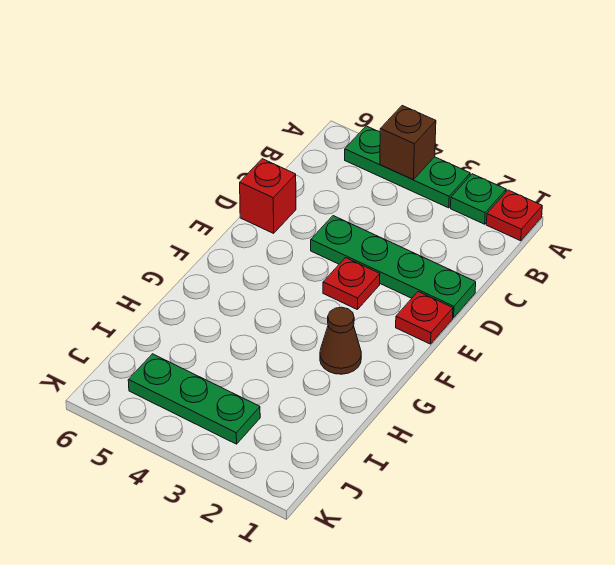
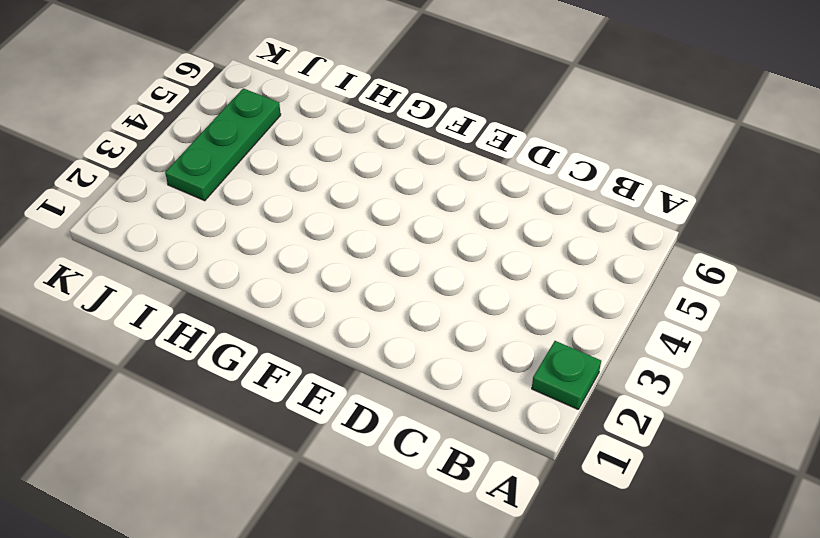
none -> red plate A1 level 1
none -> green plate A3:A5 level 1

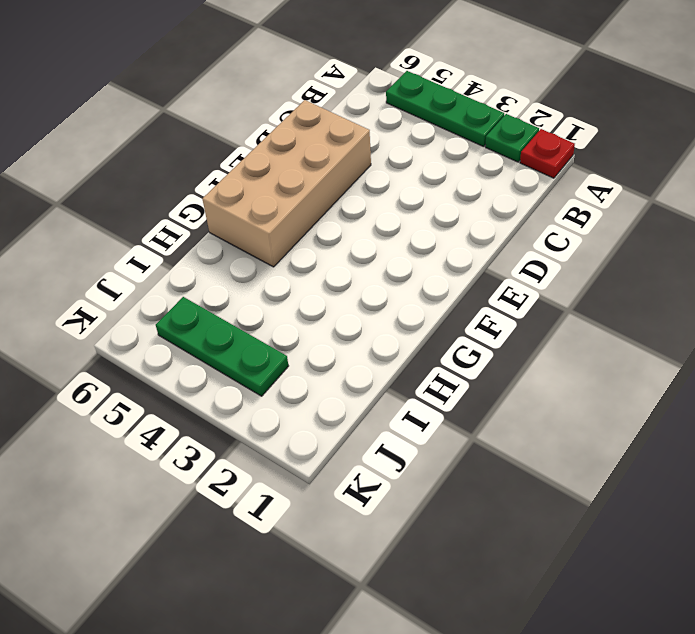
tan brick D5:G6 level 1 -> red brick D6 level 1
none -> green plate D1:D4 level 1
none -> red plate E1 level 1

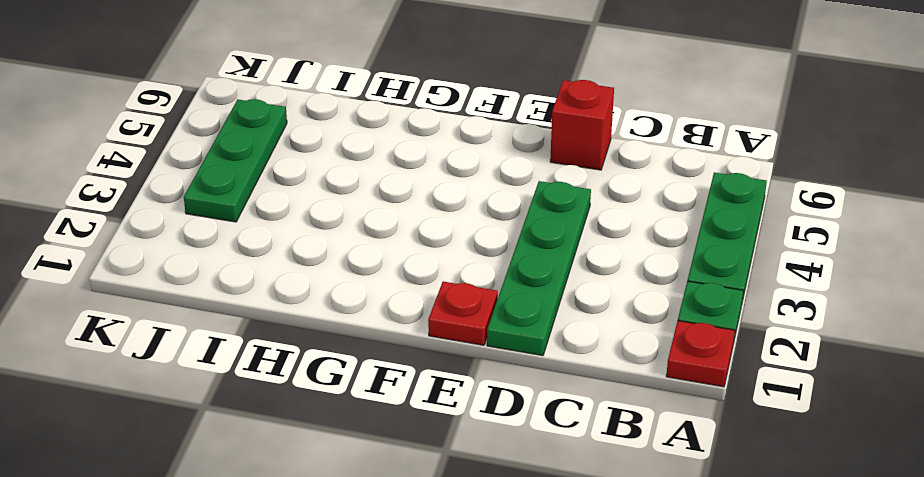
none -> red plate E3 level 1
none -> brown cone G2 level 1

